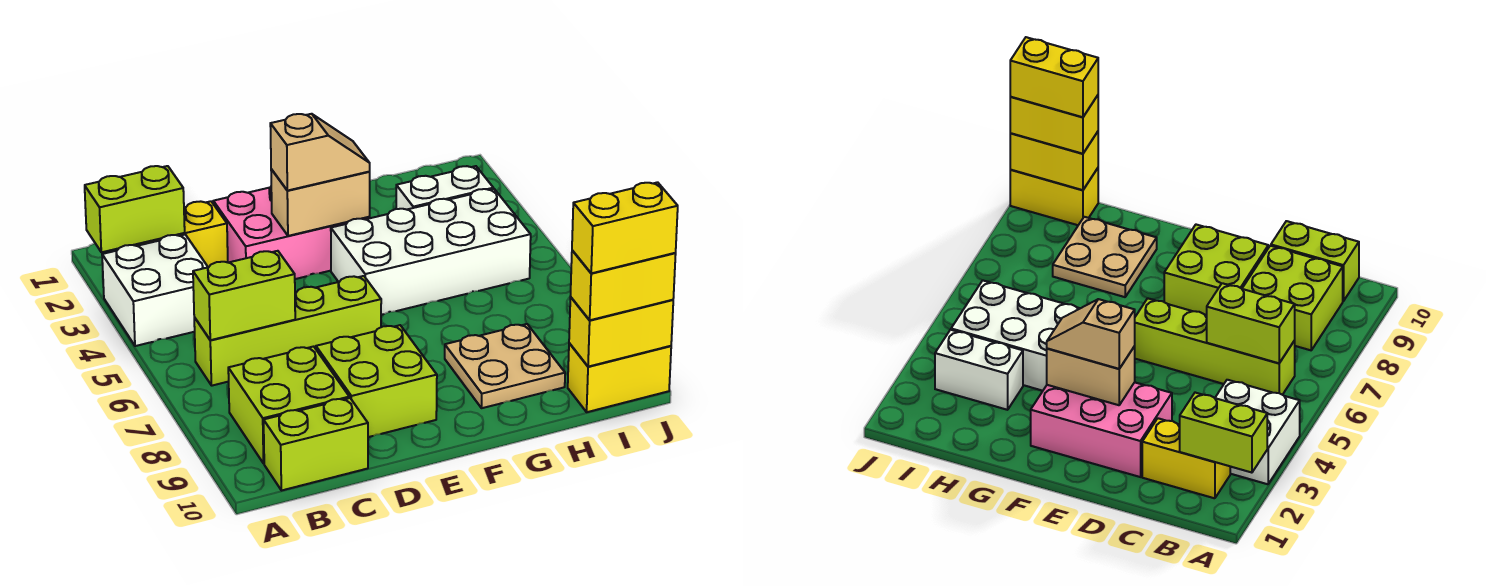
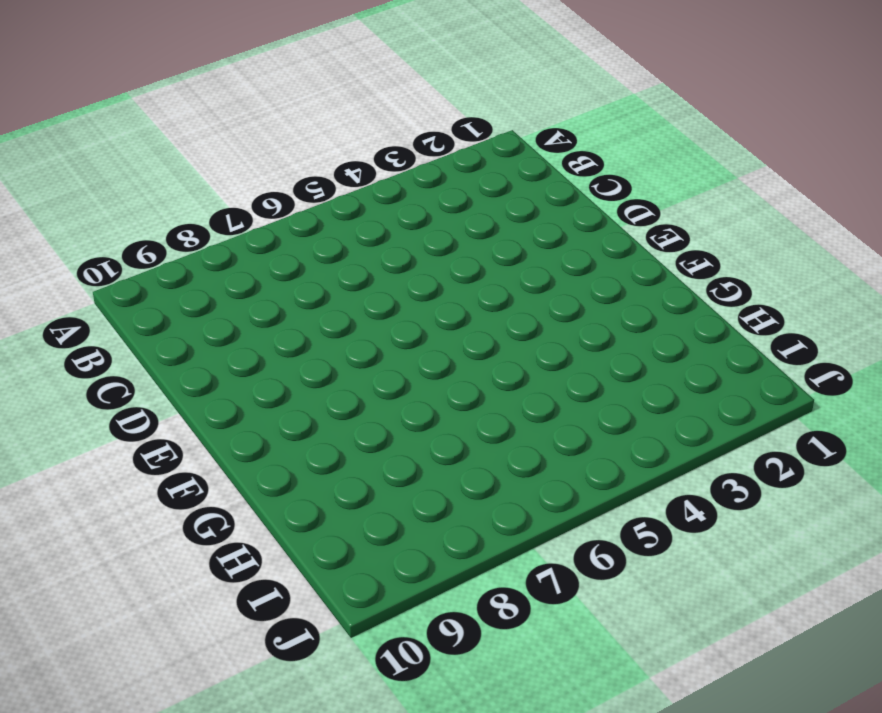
none -> white brick A3:B4 level 1
none -> yellow brick B2:C2 level 1
none -> lime brick B6:E6 level 1

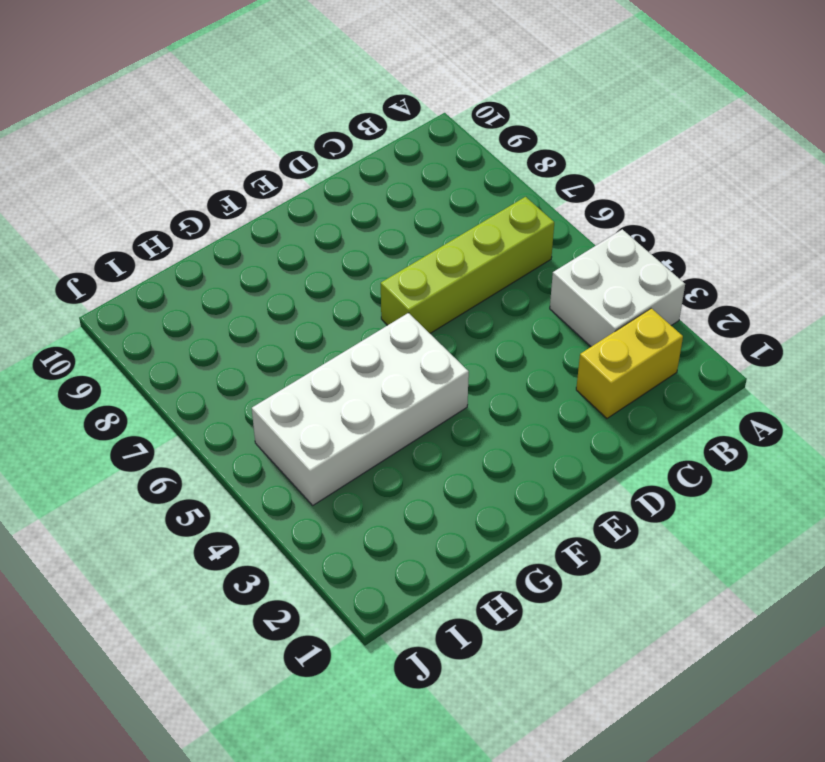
none -> lime brick B8:C9 level 1
none -> lime brick B10:C10 level 1
none -> pink brick D2:F3 level 1

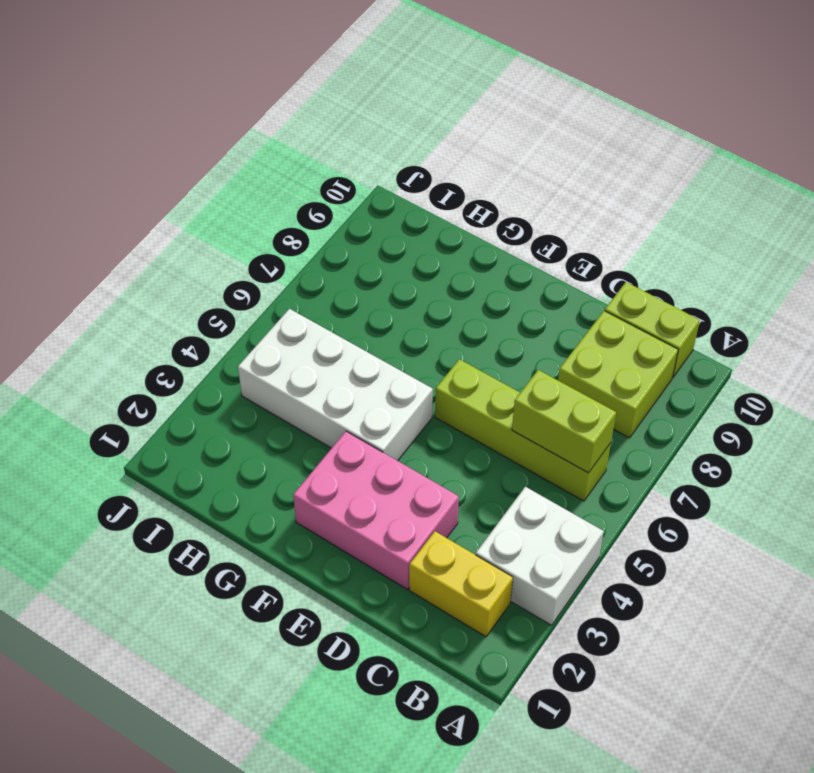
none -> lime brick D8:E9 level 1
none -> tan plate G8:H9 level 1
none -> white brick H3:I3 level 1

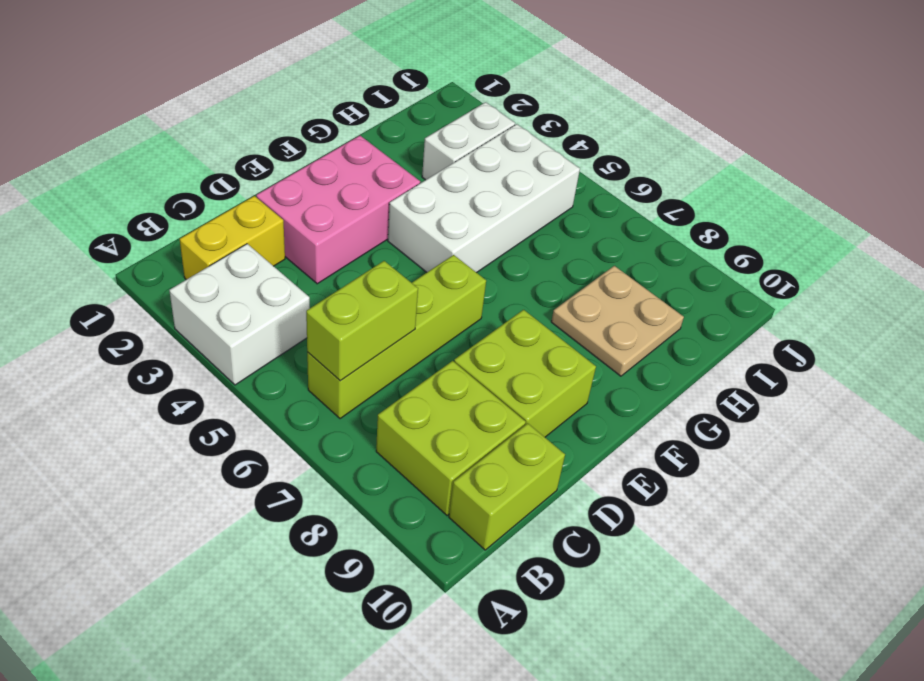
none -> yellow brick I10:J10 level 1
none -> lime brick A2:B2 level 2
none -> tan brick E3:F3 level 2

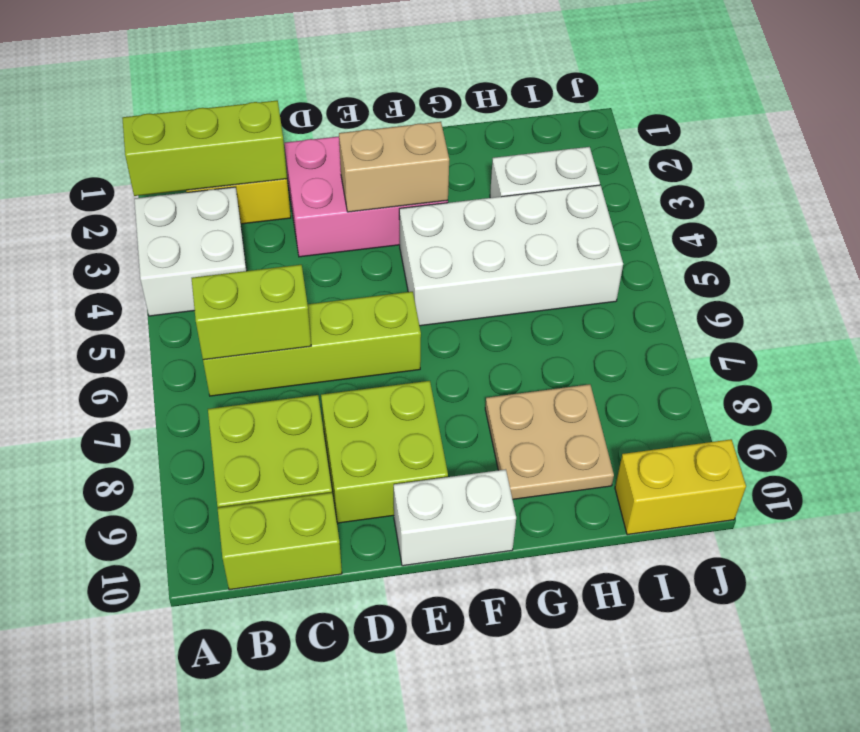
lime brick A2:C2 level 2 -> lime brick A2:B2 level 2
white brick E10:F10 level 1 -> none
none -> yellow brick I10:J10 level 2
none -> tan slope E3:F3 level 3 top E
none -> yellow brick I10:J10 level 3

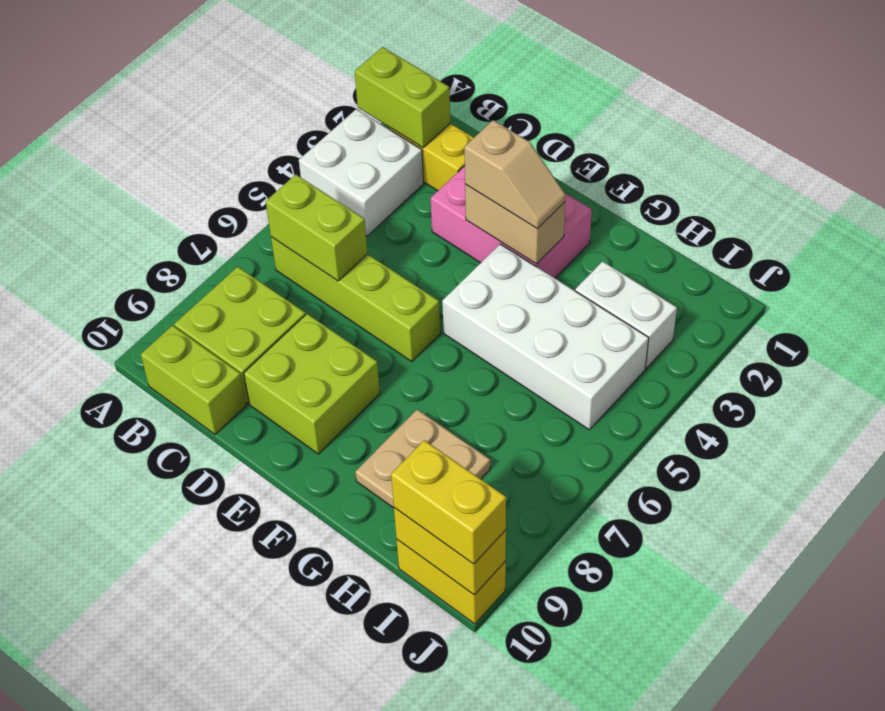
none -> yellow brick I10:J10 level 4

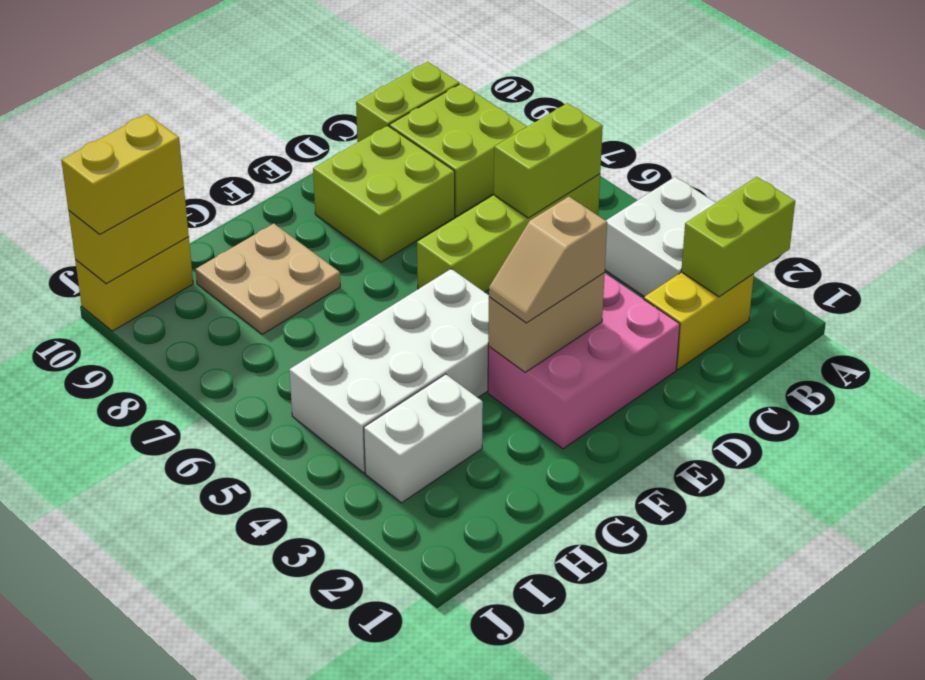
none -> yellow brick I10:J10 level 4

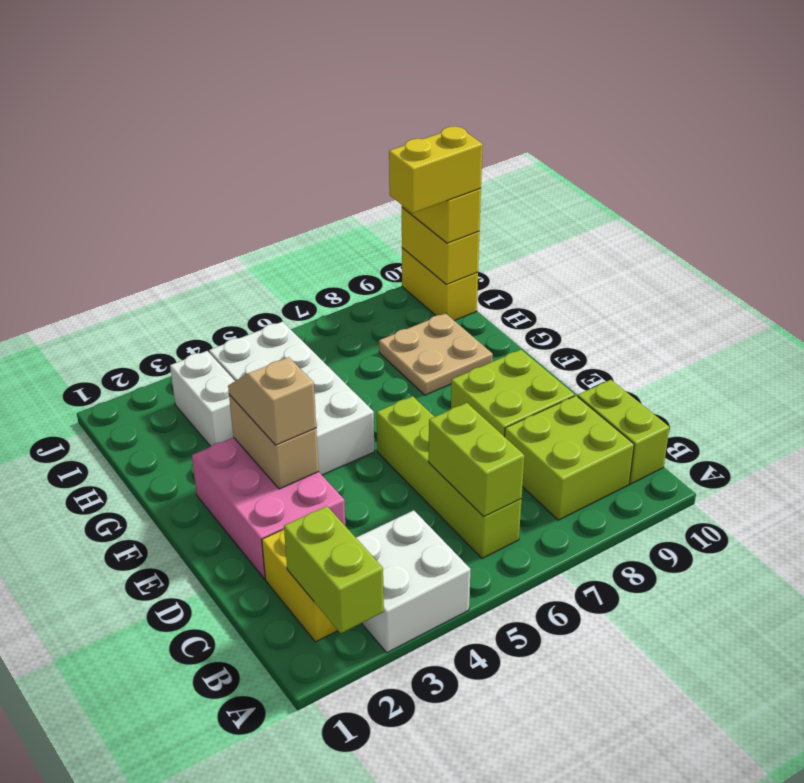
yellow brick I9:I10 level 4 -> yellow brick I10:J10 level 4

